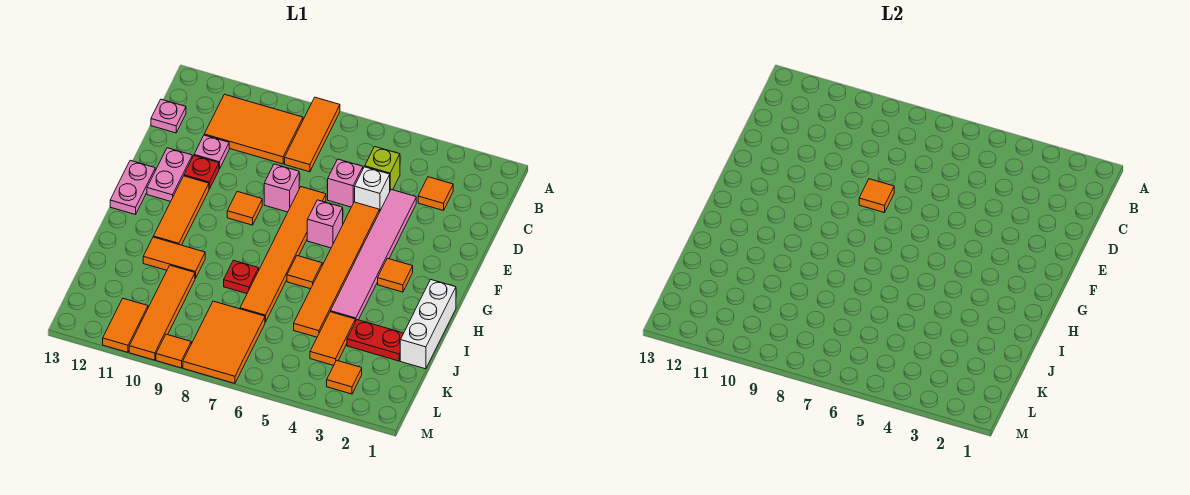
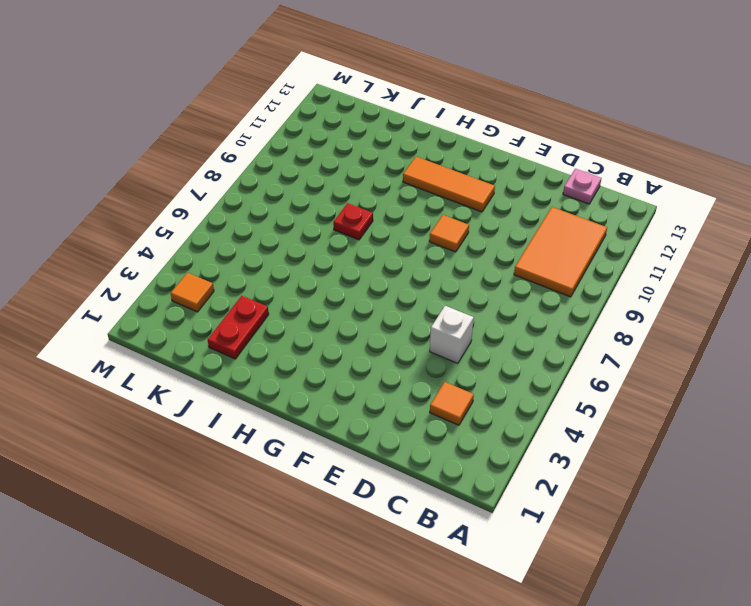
none -> orange tile A8:C8 level 1
none -> lime brick C5 level 1
none -> pink tile D4:I4 level 1
none -> pink brick D6 level 1

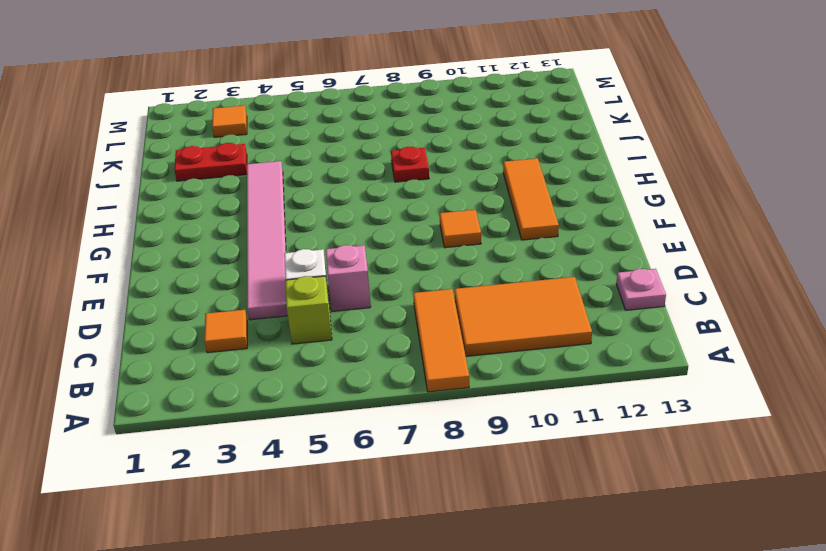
none -> pink plate D11 level 1
none -> orange tile E5:J5 level 1
none -> orange tile E7:J7 level 1
none -> pink brick E8 level 1

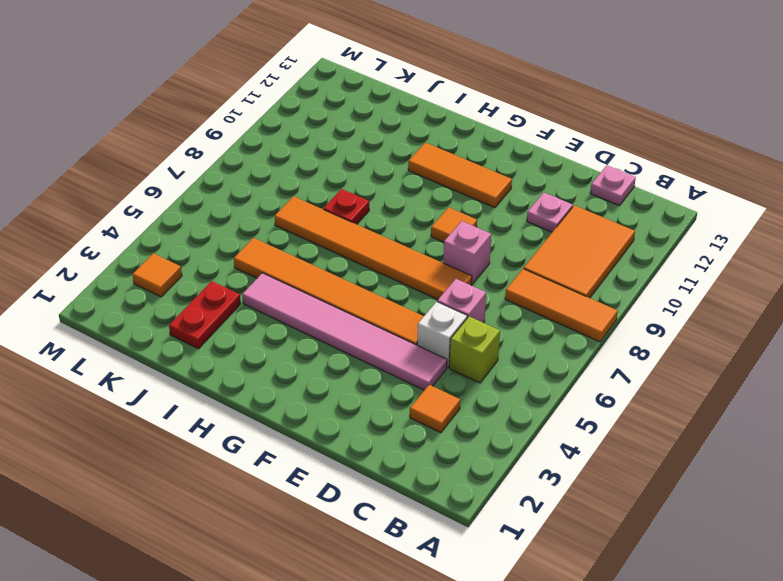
none -> red plate E11 level 1
none -> pink plate E12:F12 level 1
none -> pink brick F6 level 1
none -> pink plate F13:G13 level 1

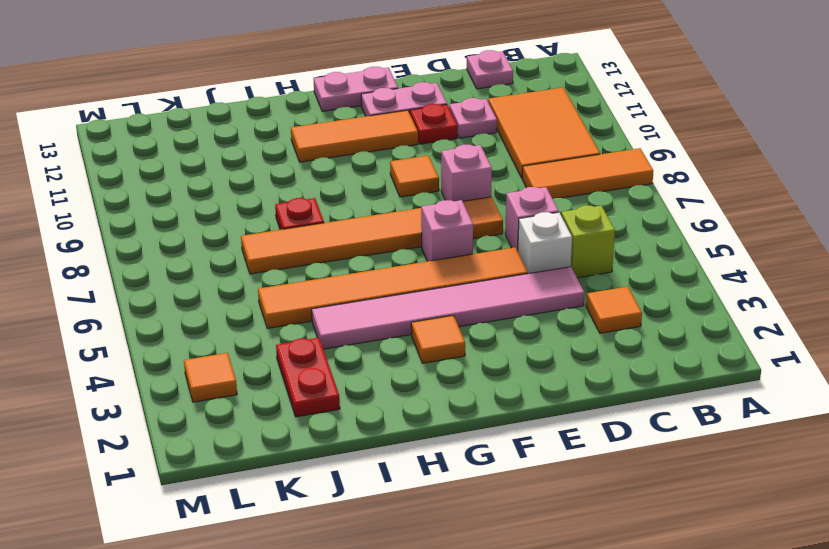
none -> white brick H1:J1 level 1
none -> orange tile H6 level 1
none -> orange tile I10:I11 level 1
none -> orange tile J4:K4 level 1

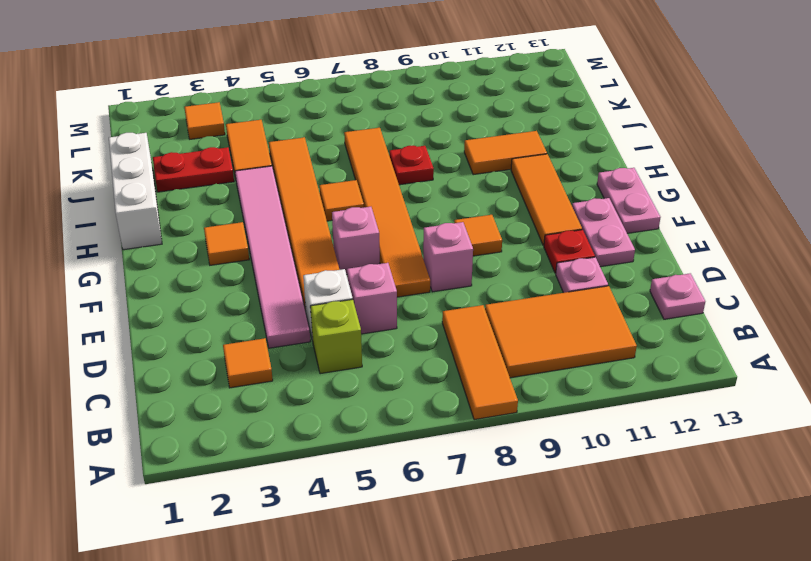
none -> orange tile J10:M10 level 1
none -> orange tile K7:M8 level 1
none -> orange tile L11:M11 level 1
none -> orange tile M9 level 1

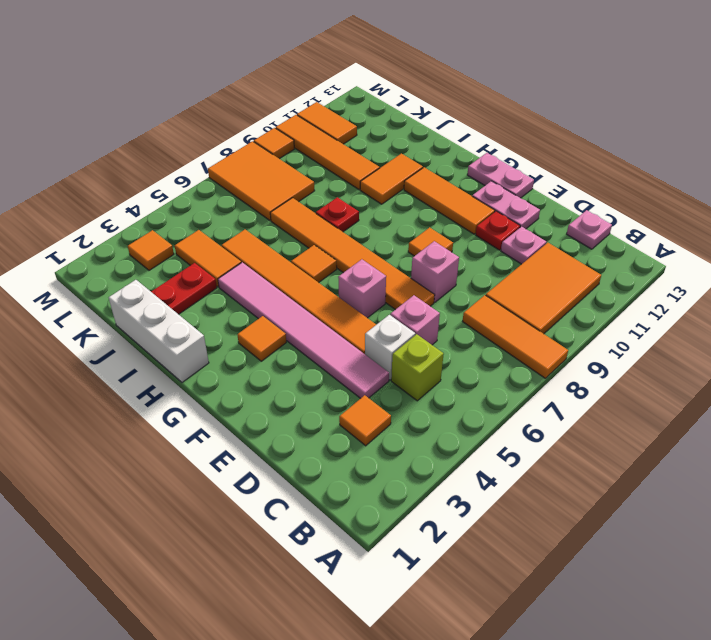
none -> orange tile E8 level 2

